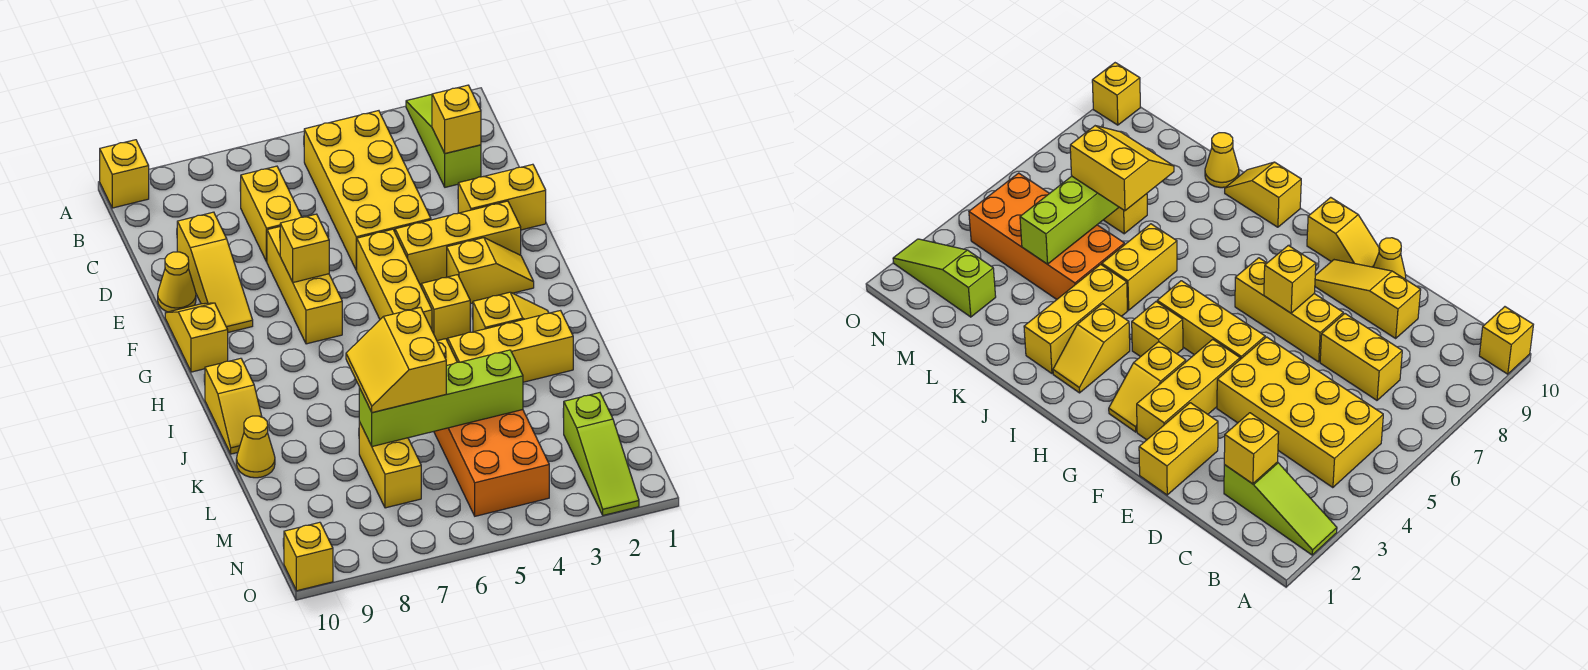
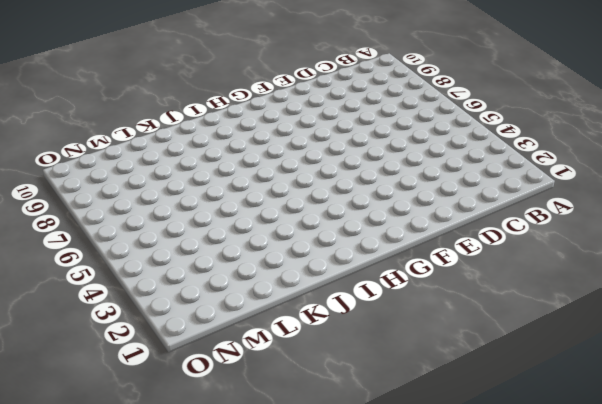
none -> lime slope A2:C2 level 1 top C
none -> yellow brick A10 level 1
none -> yellow brick B4:E5 level 1

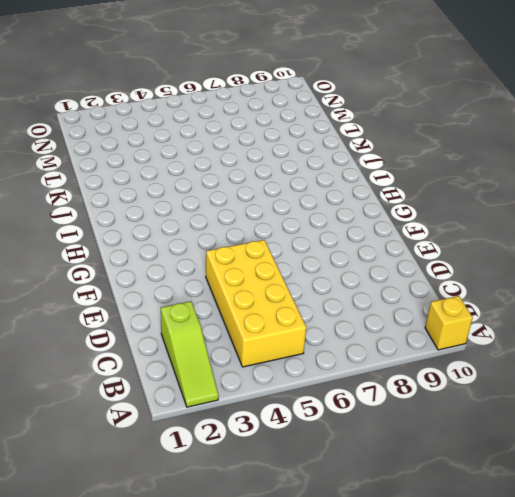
none -> yellow brick C7:D7 level 1
none -> yellow slope D9:F9 level 1 top D
none -> yellow brick E1:E2 level 1

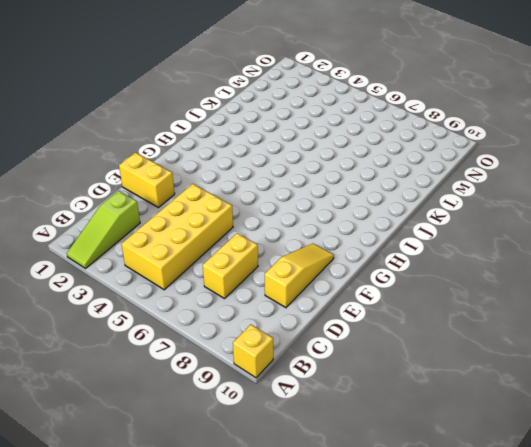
none -> yellow brick E7:G7 level 1
none -> yellow cone E10 level 1
none -> yellow brick F2:F4 level 1

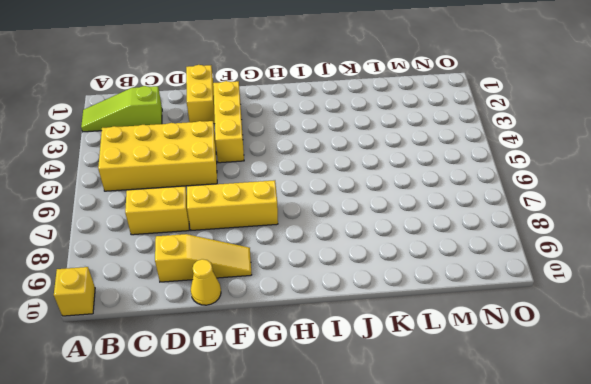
none -> yellow brick F5:H5 level 1
none -> yellow slope F10:G10 level 1 top G
none -> yellow slope G2:G3 level 1 top 3

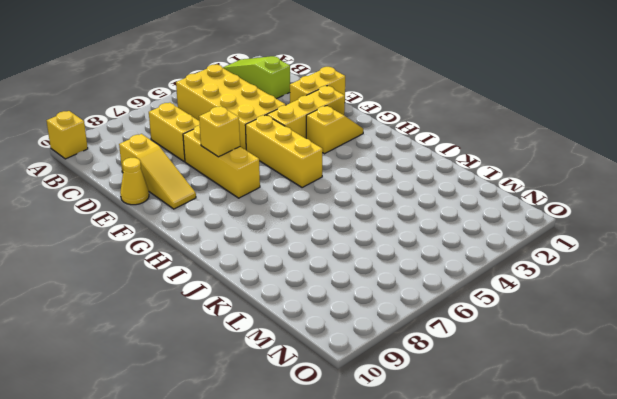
none -> yellow slope F10:G10 level 1 top G
none -> yellow brick H4 level 1
none -> yellow slope I2:I3 level 1 top 3

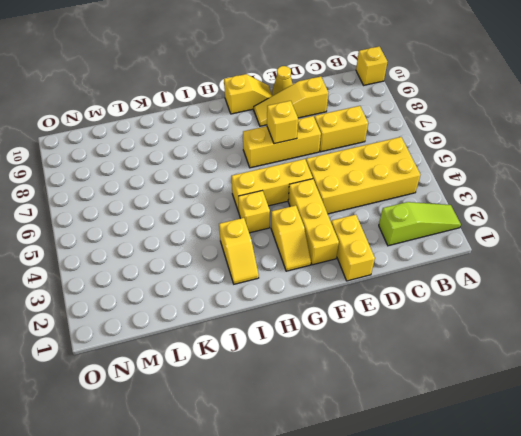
none -> yellow slope I10:J10 level 1 top I
none -> yellow brick J2:J4 level 1
none -> yellow brick J5:J6 level 1

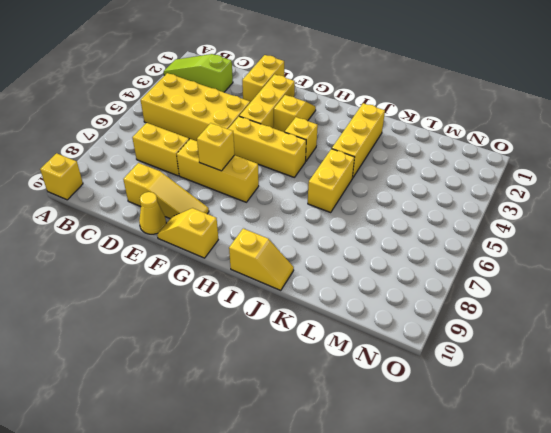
none -> yellow slope I2:I3 level 1 top 3
none -> orange brick K4:N5 level 1
none -> yellow cone K10 level 1

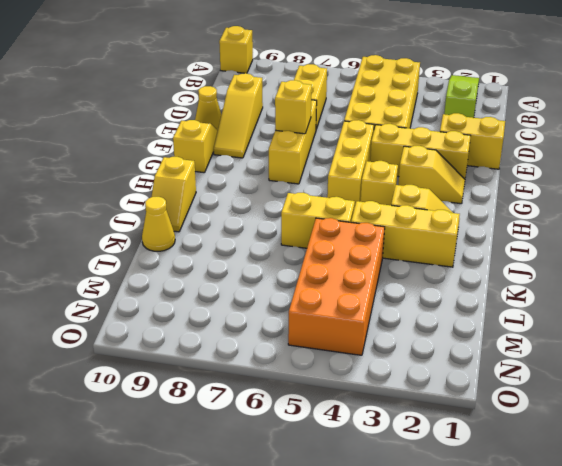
none -> yellow brick L7:M7 level 1
none -> lime slope M2:O2 level 1 top M
none -> yellow brick O10 level 1

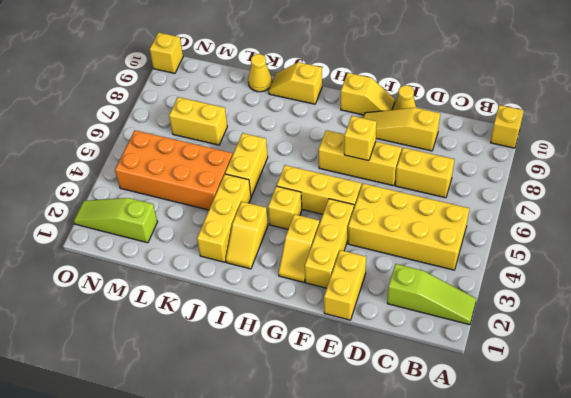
none -> yellow brick C2 level 2
none -> lime brick L4:L7 level 2
none -> yellow slope K6:L7 level 3 top 6

